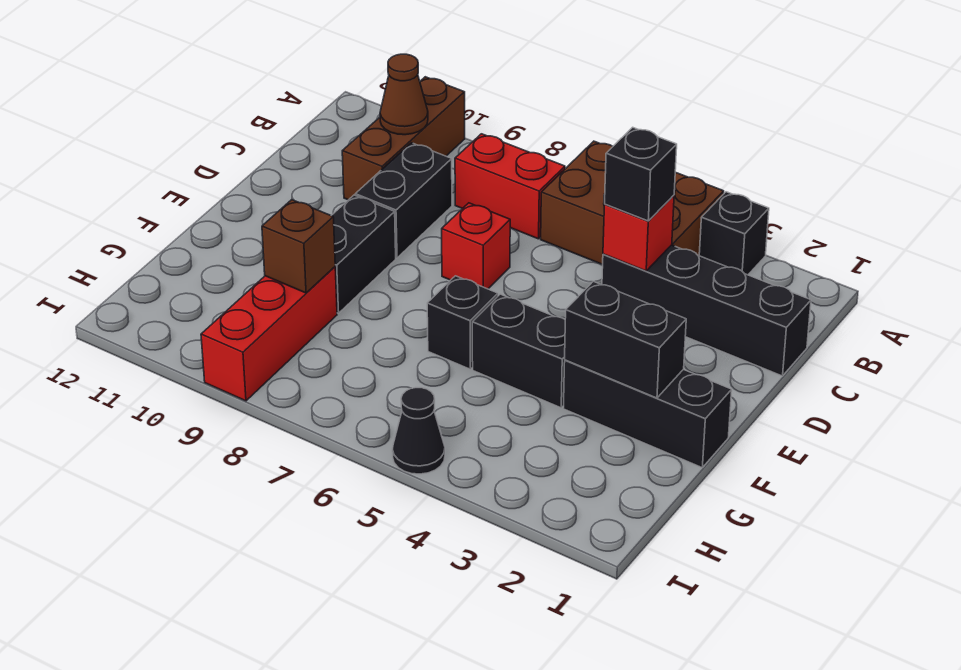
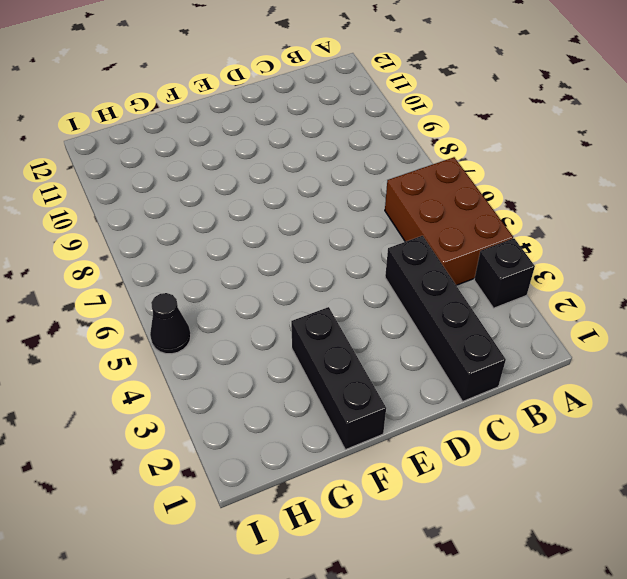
none -> brown brick A10:C10 level 1
none -> red brick B7:B8 level 1
none -> black brick C9:D9 level 1

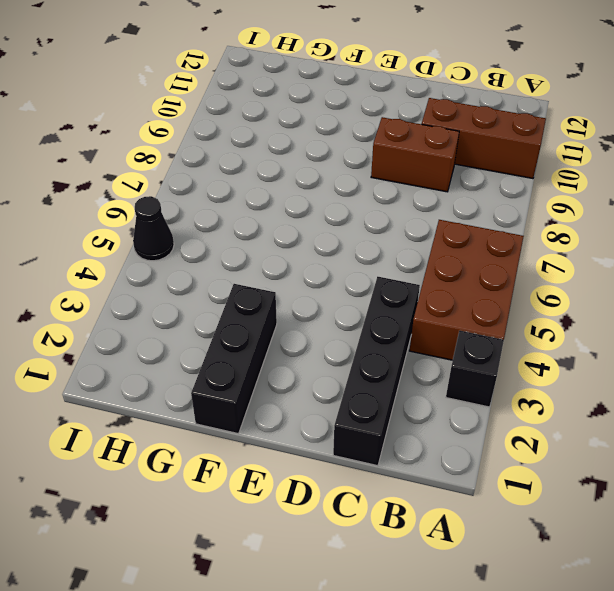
brown brick C9:D9 level 1 -> black brick C9:D9 level 1
none -> red brick B7:B8 level 1
none -> red brick D7 level 1
none -> black brick E9:F9 level 1

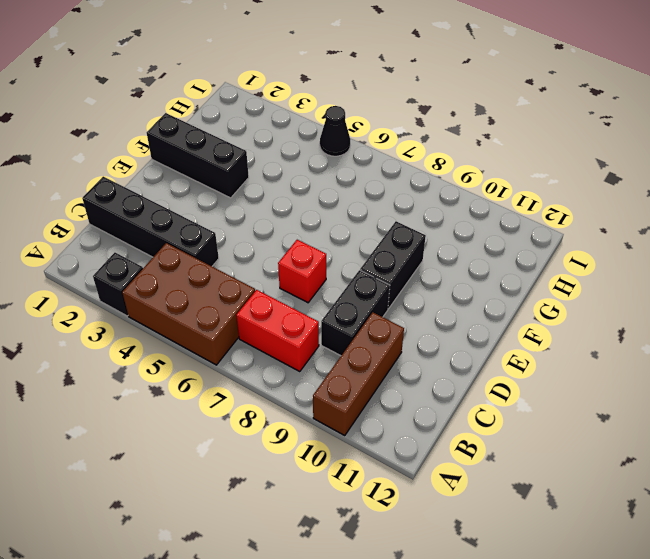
none -> black brick F4:F5 level 1
none -> black brick F6 level 1
none -> red brick G9:I9 level 1

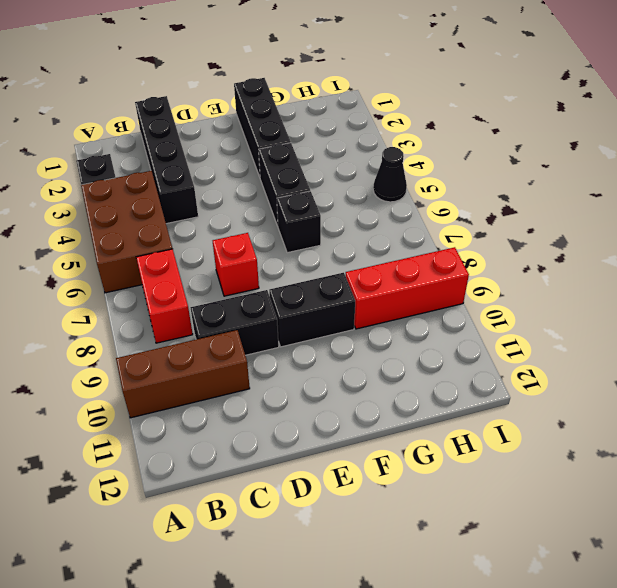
none -> brown cone B10 level 2
none -> red brick C4 level 2
none -> black brick F2:F3 level 2

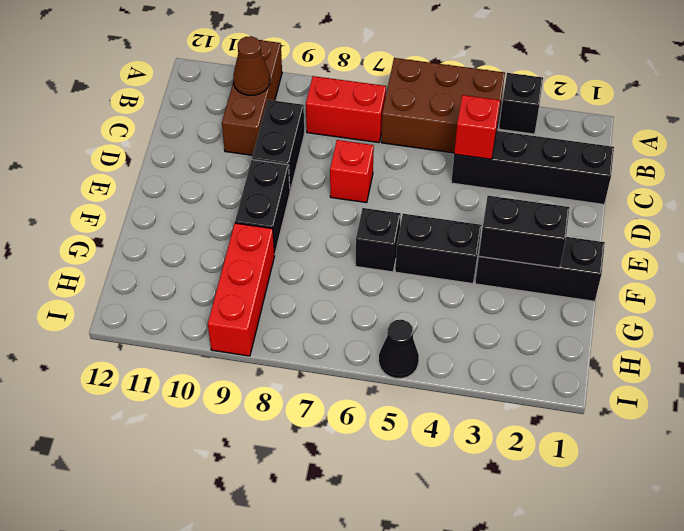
none -> brown brick G9 level 2
none -> black brick C4 level 3

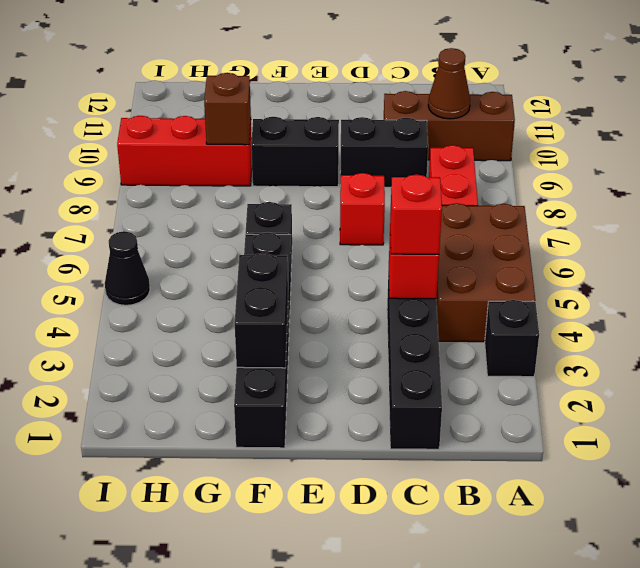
red brick C4 level 3 -> black brick C4 level 3

